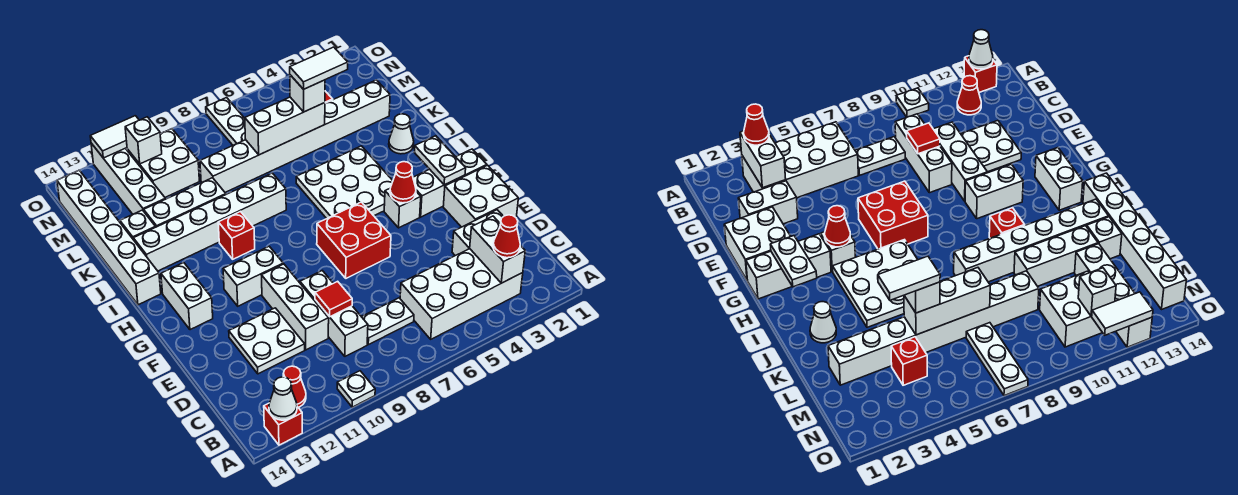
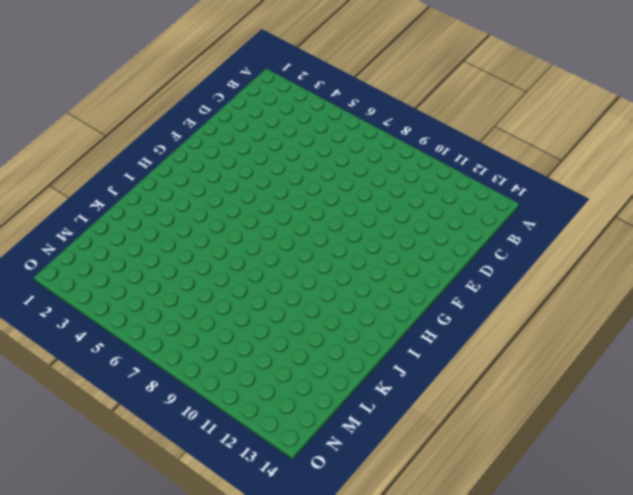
none -> white plate A10 level 1
none -> red brick A13 level 1
none -> white brick B3:C6 level 1
none -> red cone B12 level 1

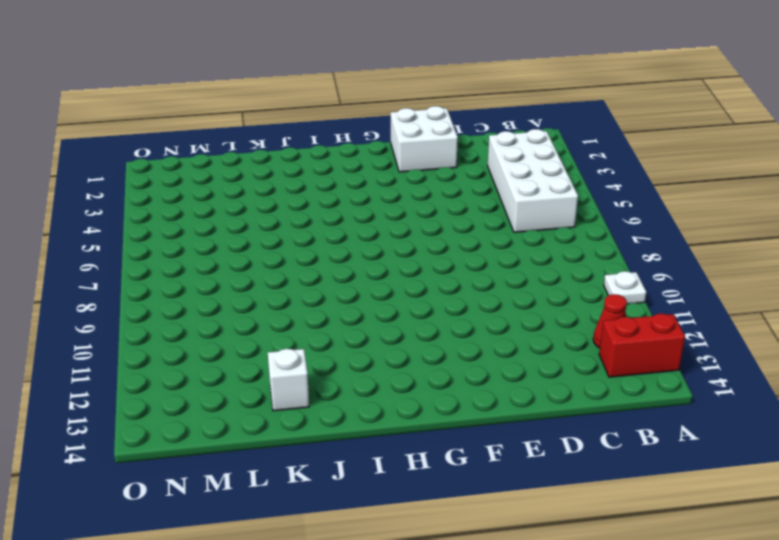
red brick A13:B13 level 1 -> red brick A13 level 1
none -> white plate C7:C8 level 1
none -> white brick C9:E9 level 1
none -> white brick D2:D3 level 1
none -> white brick D10:F10 level 1

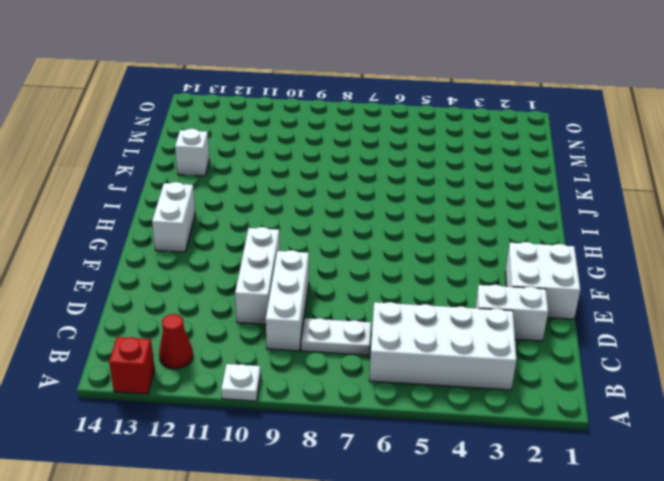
none -> white plate D11:E12 level 1
none -> red brick F6:G7 level 1
none -> white brick G1:G3 level 1
none -> white brick G4 level 1

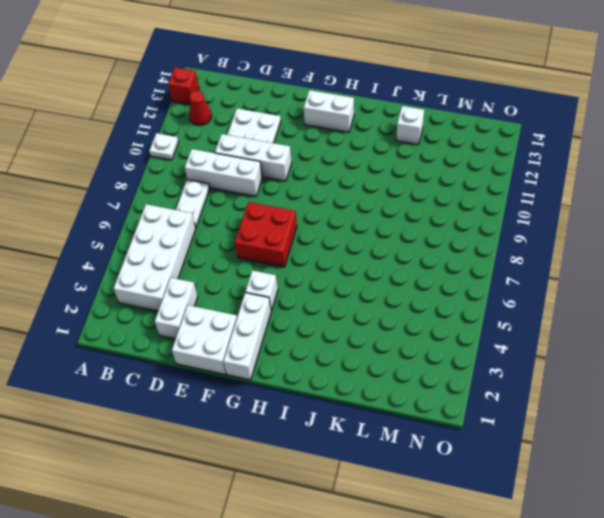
none -> white brick G10:G11 level 1
none -> white plate H4:J6 level 1
none -> red brick I10 level 1
none -> white brick I14:N14 level 1

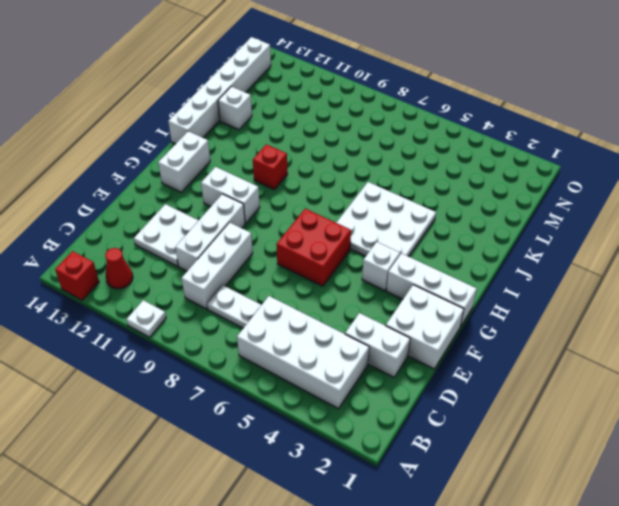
none -> white cone J2 level 1
none -> white brick J8:J13 level 1
none -> white brick K10:K12 level 1
none -> white brick L2:L9 level 1

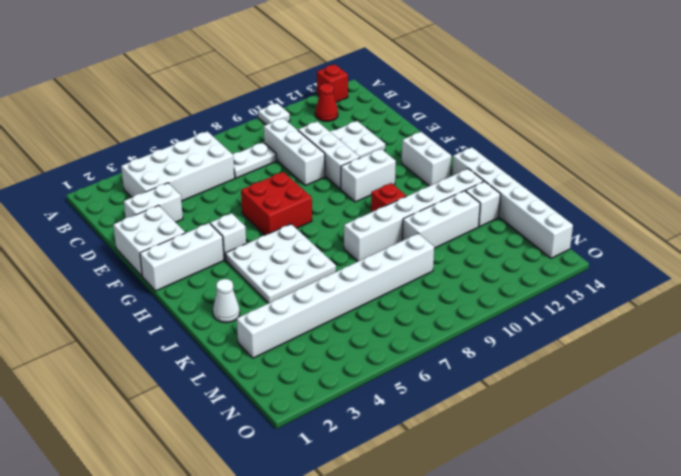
none -> white brick L12:O12 level 1
none -> red brick M4 level 1
none -> white plate M7:O7 level 1
none -> white brick M10:N11 level 1

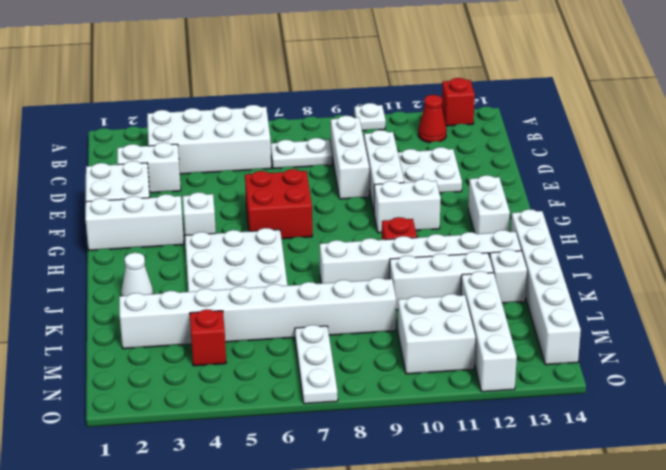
none -> white cone A13 level 2
none -> white brick B3:C3 level 2
none -> red tile D9 level 2
none -> white plate G2:H2 level 2

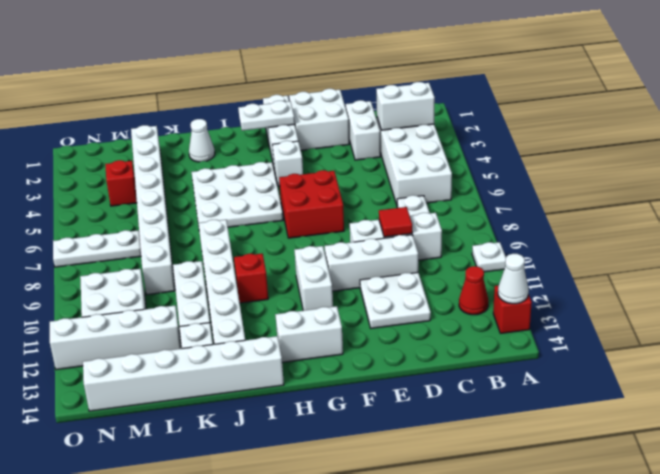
none -> red cone G4 level 2
none -> white brick L5:L7 level 2
none -> white brick N11 level 2
none -> white tile O11:O12 level 2

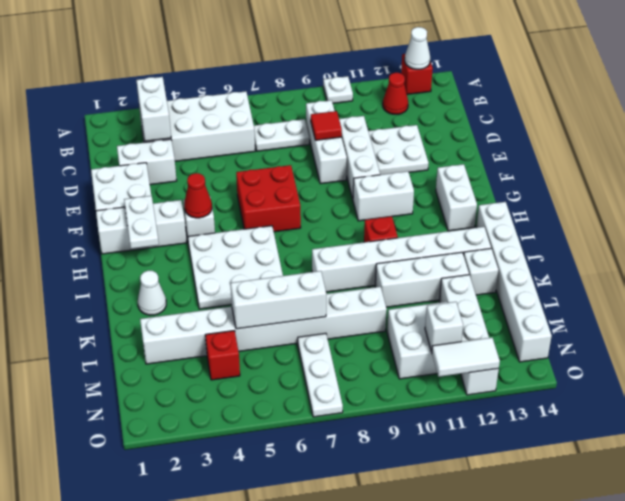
none -> red cone B3 level 3
none -> white brick L5 level 3
none -> white tile L4:L5 level 4

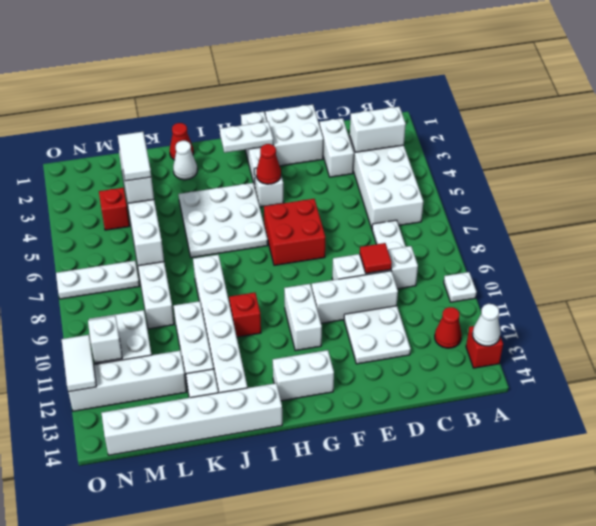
red cone J1 level 1 -> red cone B3 level 3

